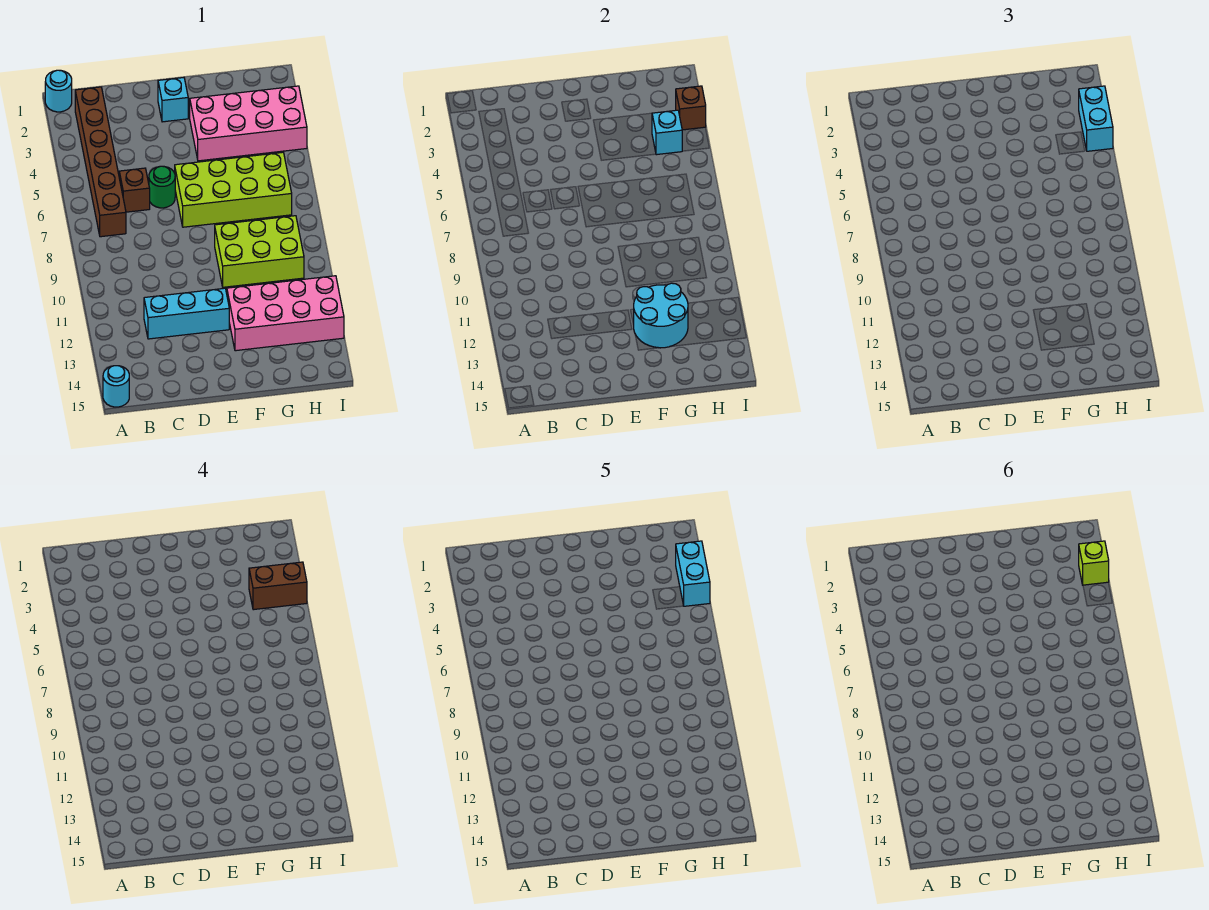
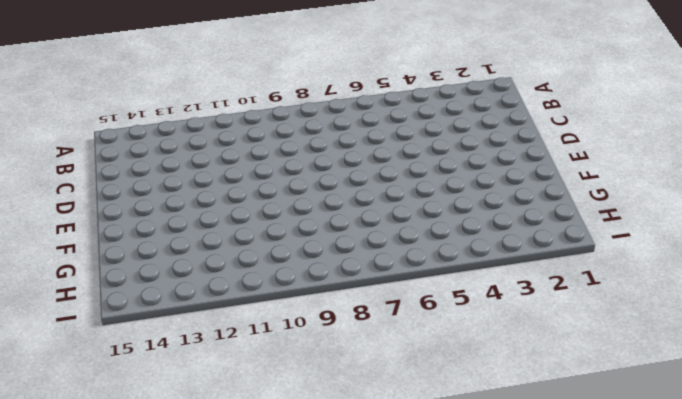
none -> cyan round brick A1 level 1
none -> cyan round brick A15 level 1
none -> brown brick B2:B7 level 1

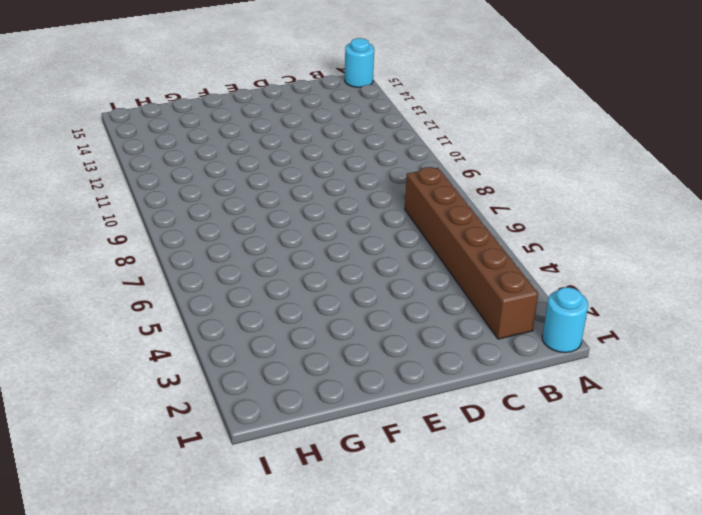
none -> brown brick C6 level 1
none -> cyan brick C12:E12 level 1
none -> green round brick D6 level 1

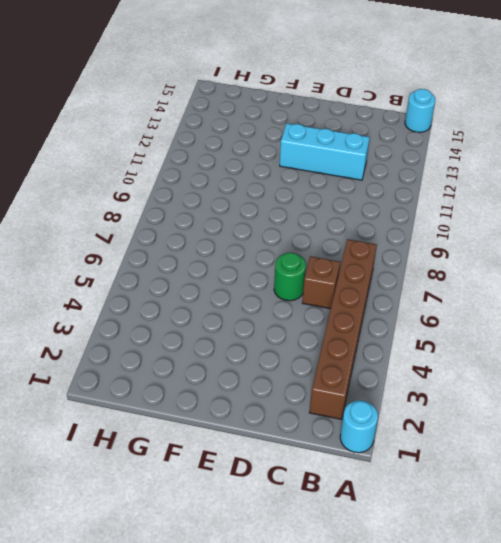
none -> cyan brick E2 level 1
none -> lime brick E6:H7 level 1
none -> pink brick F3:I4 level 1

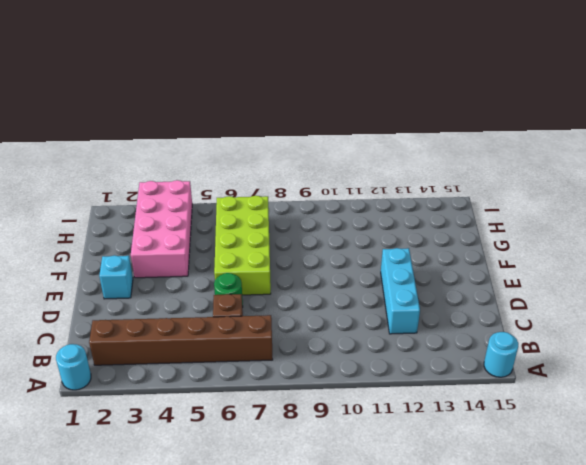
none -> lime brick F9:H10 level 1
none -> pink brick F12:I13 level 1
none -> cyan round brick F12:G13 level 2

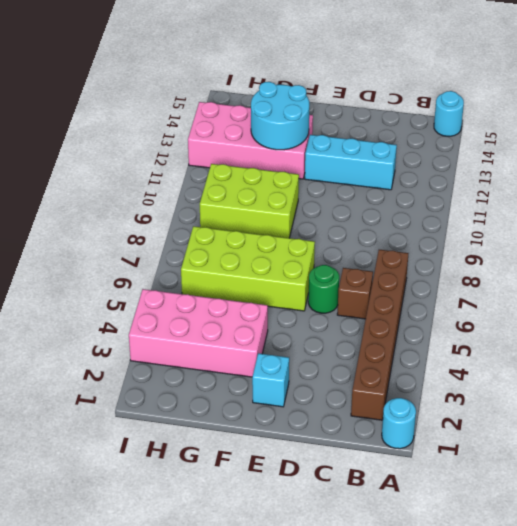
none -> cyan brick H4 level 2
none -> brown brick I3 level 2
none -> cyan brick I3:I4 level 3

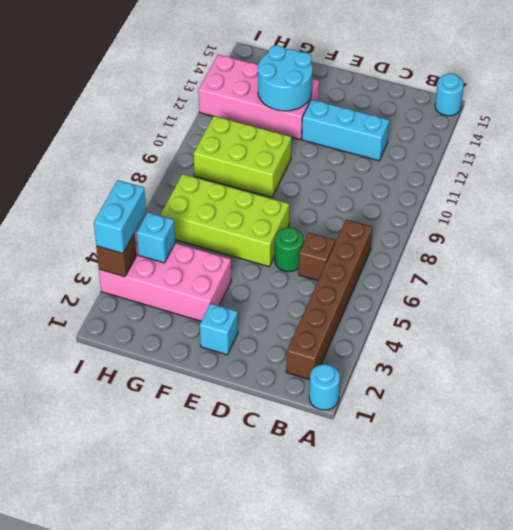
none -> brown brick H4:I4 level 4
none -> cyan brick I3:I4 level 5
none -> lime brick I3 level 6

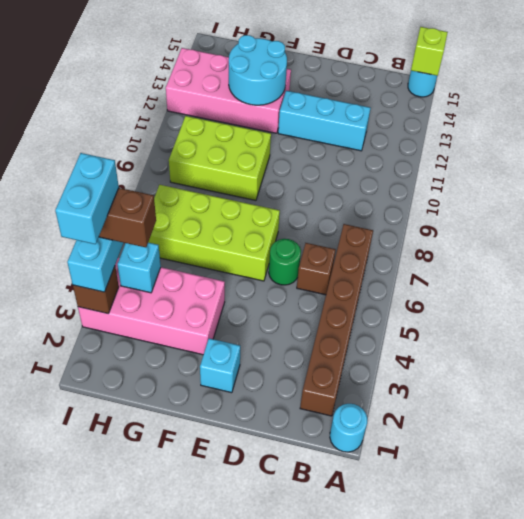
lime brick A15 level 2 -> lime brick I3 level 6

